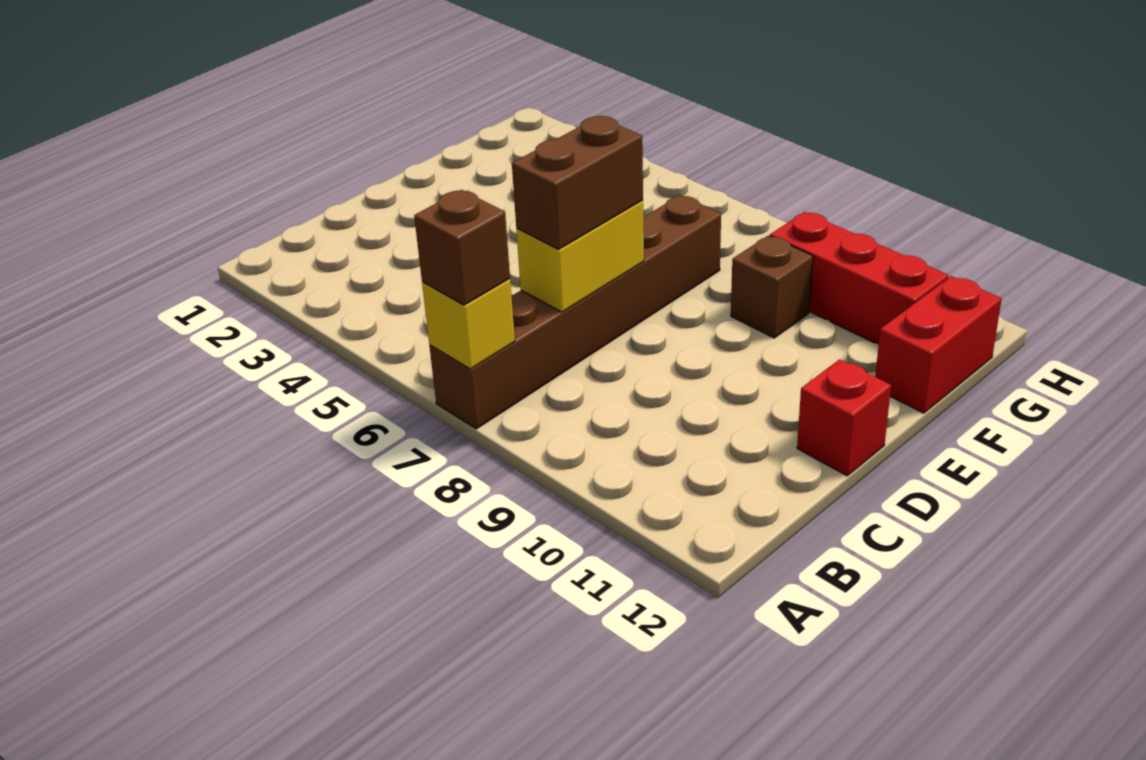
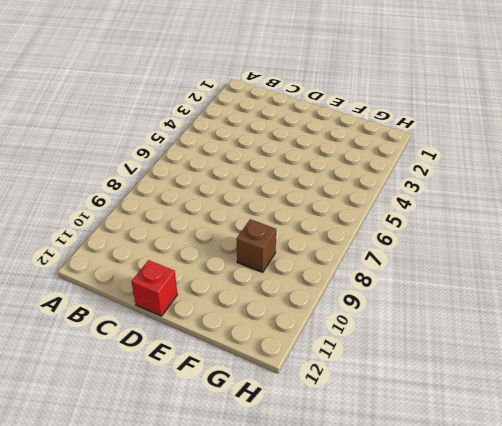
none -> brown brick A7:F7 level 1
none -> red brick F12:G12 level 1

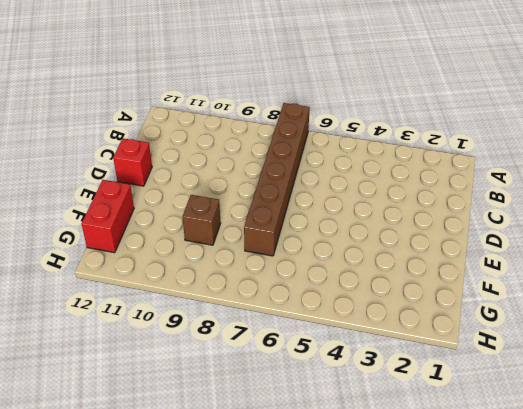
none -> red brick G9:G11 level 1
none -> yellow brick A7 level 2

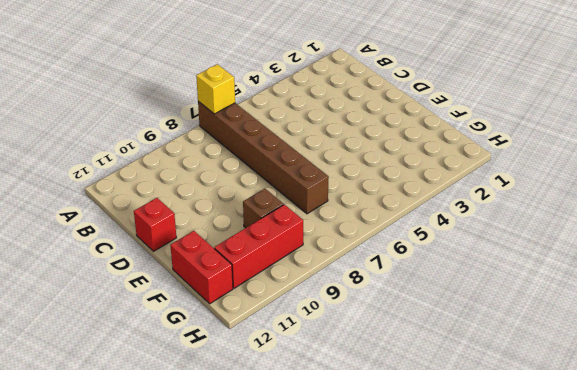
none -> yellow brick C7:D7 level 2
none -> brown brick A7 level 3

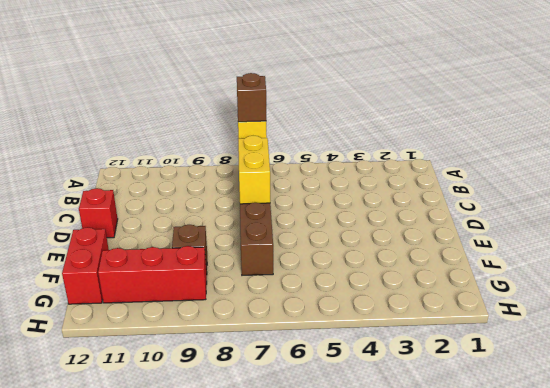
none -> brown brick C7:D7 level 3

